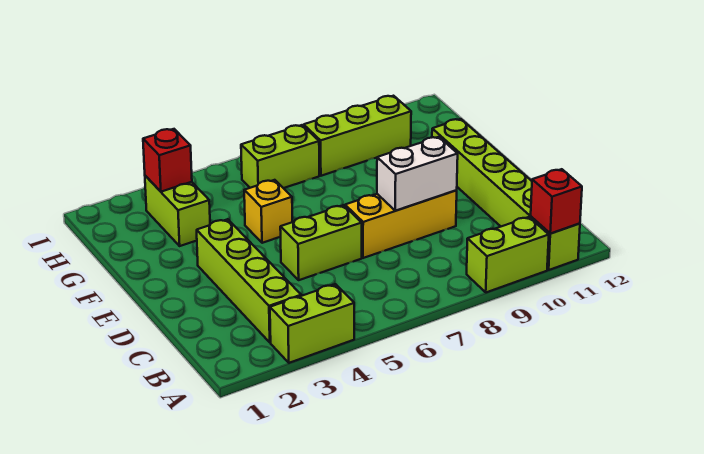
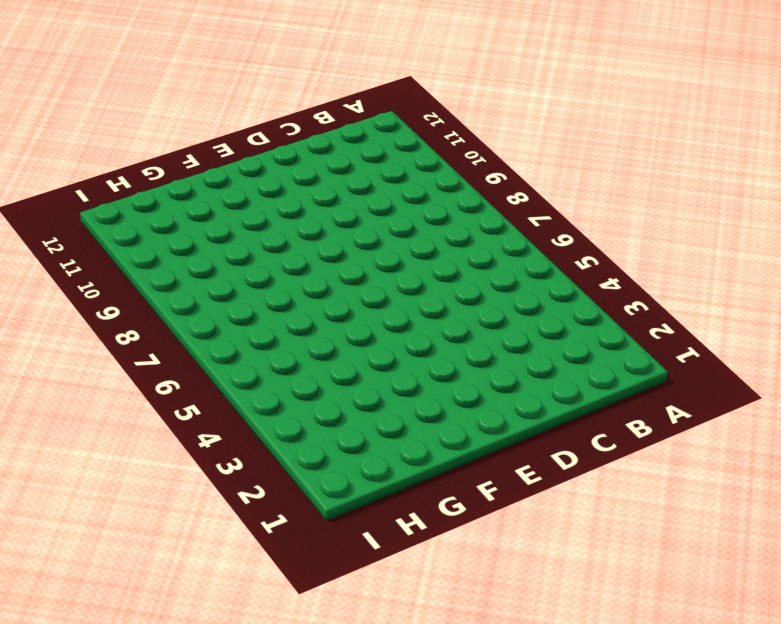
none -> lime brick A3:A4 level 1
none -> lime brick A9:A10 level 1
none -> lime brick A11:F11 level 1

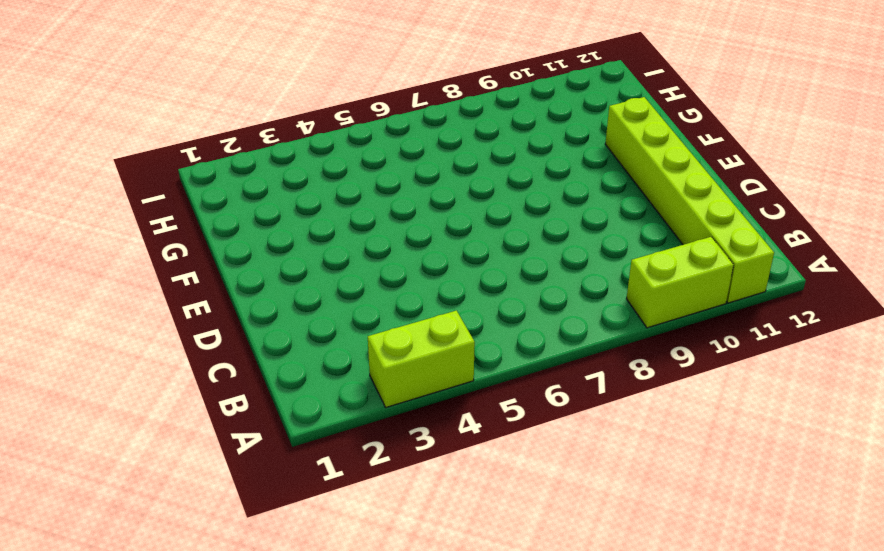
none -> lime brick B3:E3 level 1
none -> lime brick D5:D6 level 1
none -> yellow brick D7:D9 level 1

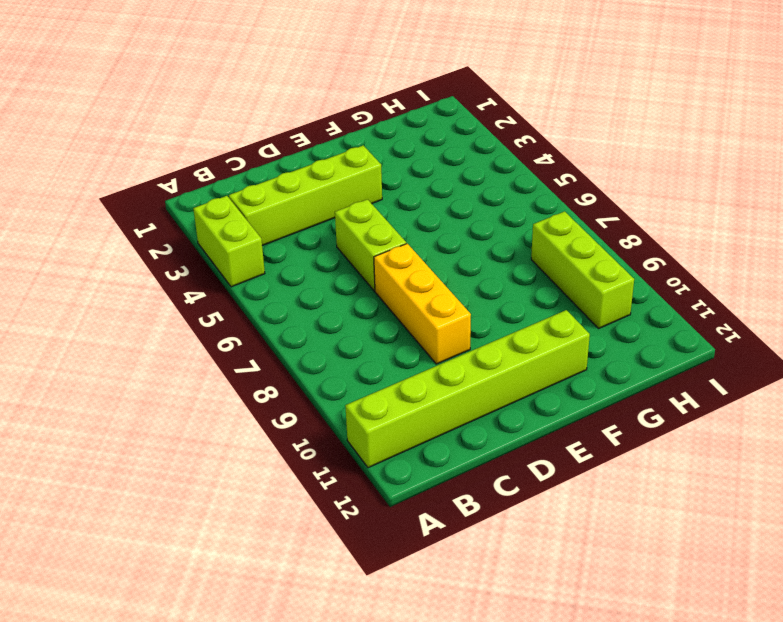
none -> lime brick A9:A10 level 1
none -> yellow brick F5 level 1
none -> lime brick G3:H3 level 1

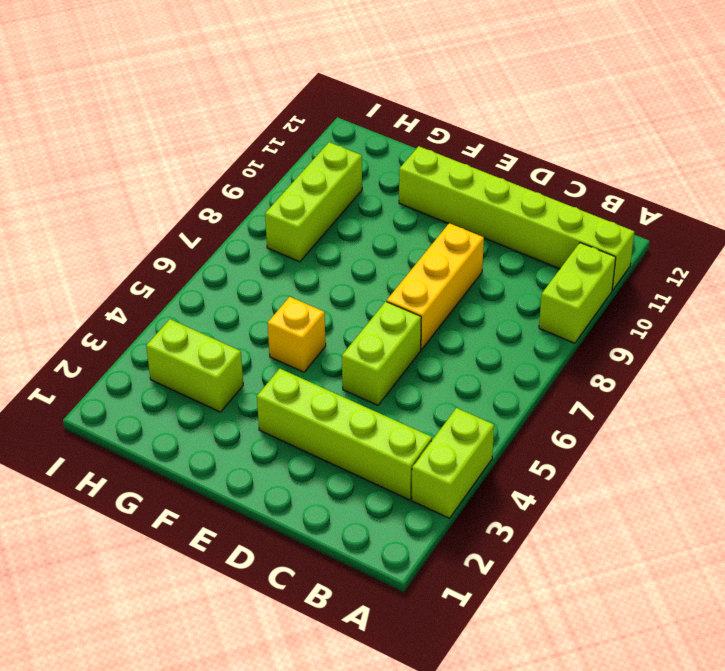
none -> lime brick H6:H7 level 1
none -> red brick A11 level 2
none -> white brick D8:D9 level 2

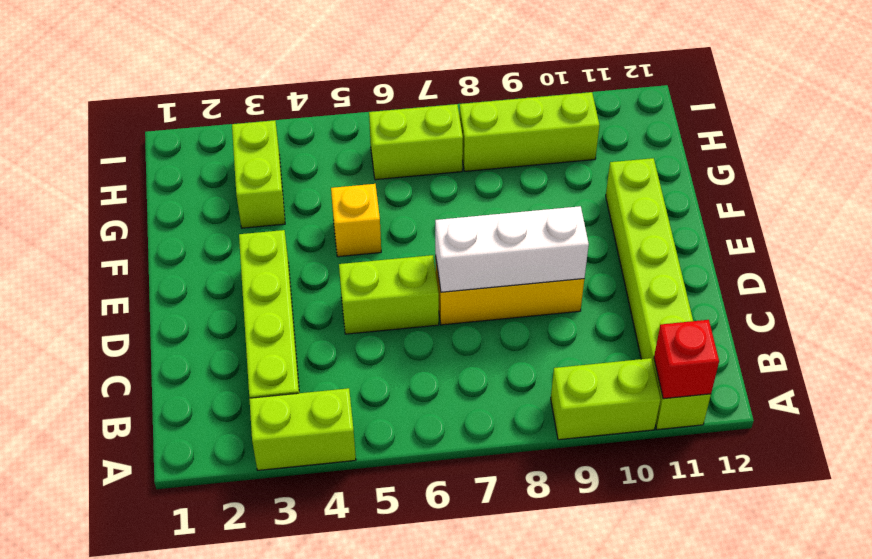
white brick D7:D9 level 2 -> white brick D8:D9 level 2
none -> red brick H3 level 2

